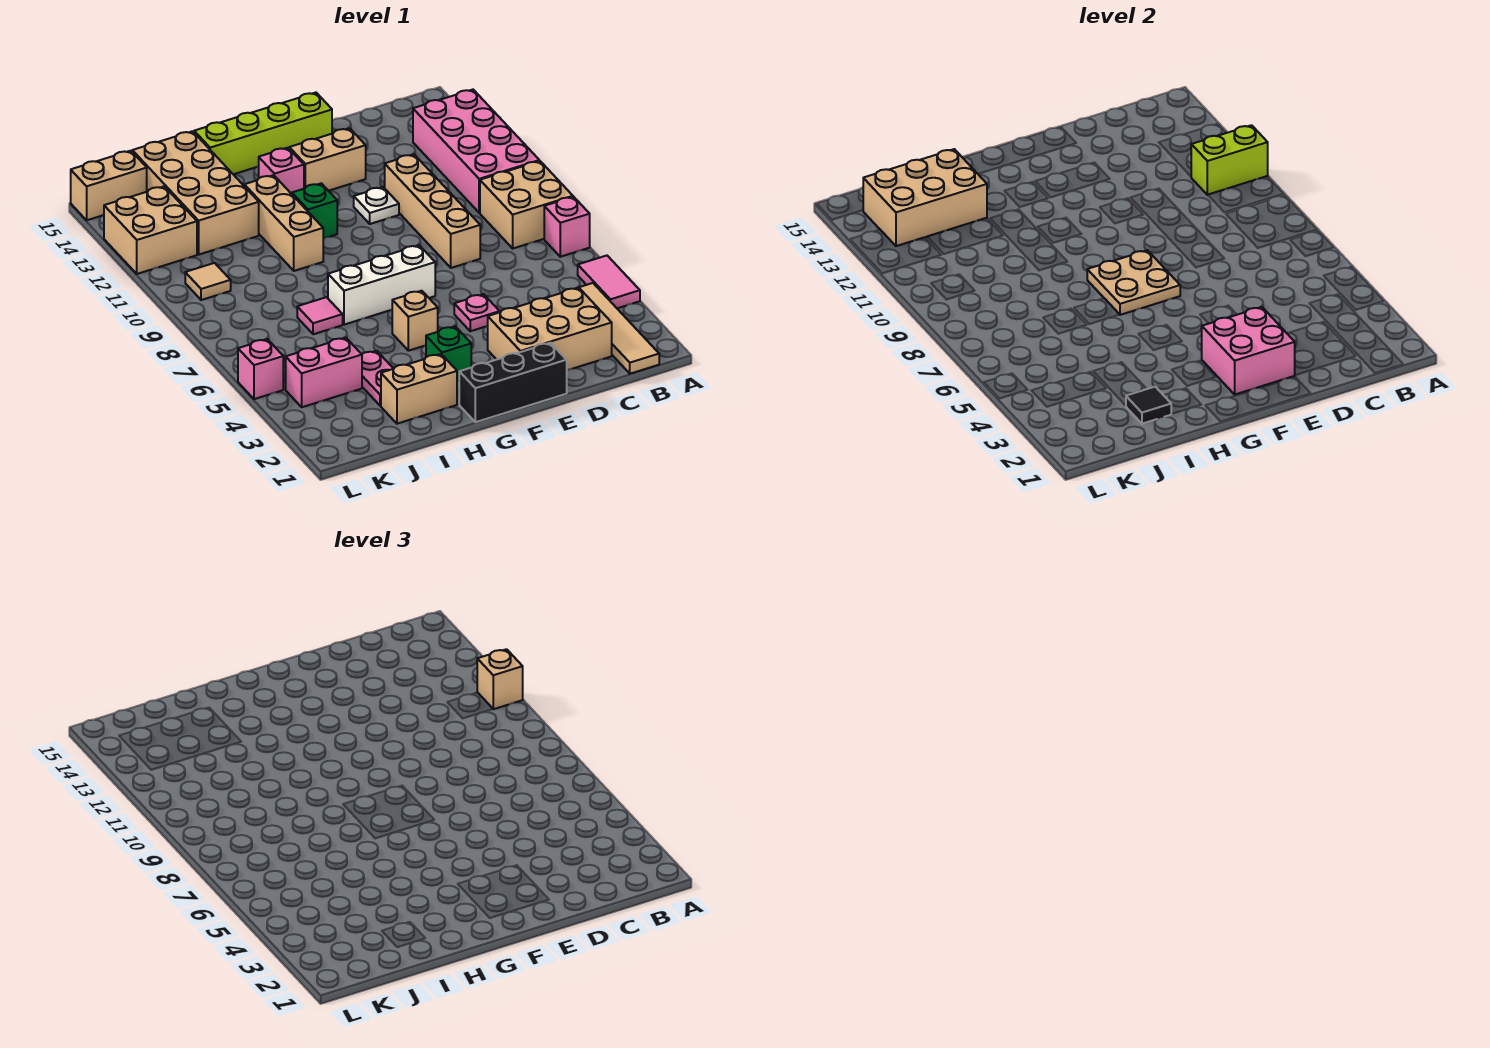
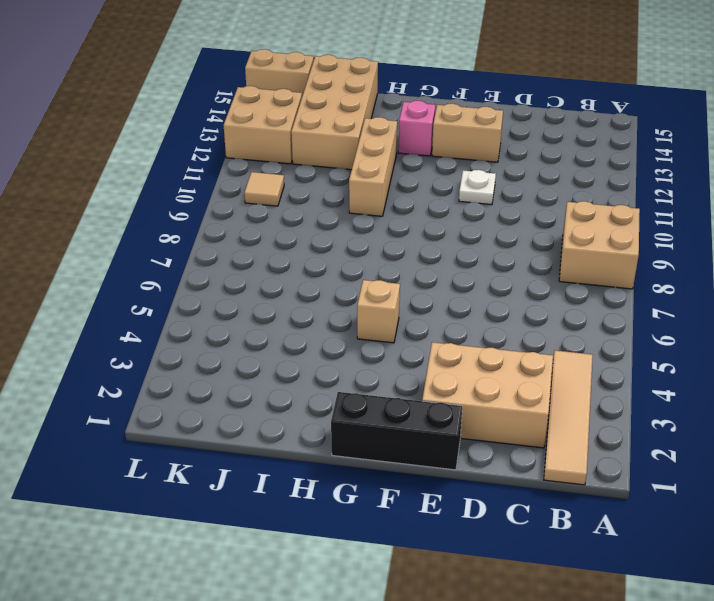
none -> pink tile A4:A5 level 1
none -> pink brick A7 level 1
none -> pink brick A10:B13 level 1
none -> tan brick D8:D11 level 1

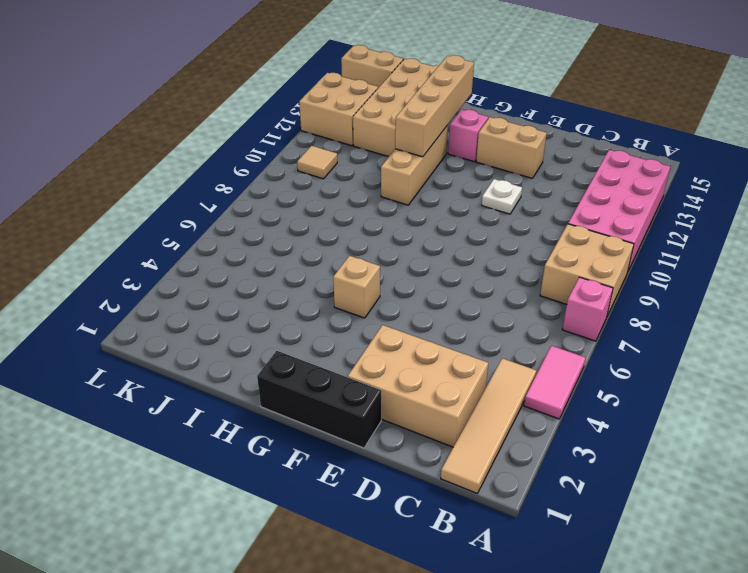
tan brick H11:H14 level 2 -> tan brick D8:D11 level 1
none -> pink plate E5 level 1
none -> lime brick E15:H15 level 1
none -> white brick F7:H7 level 1
none -> green brick G3 level 1

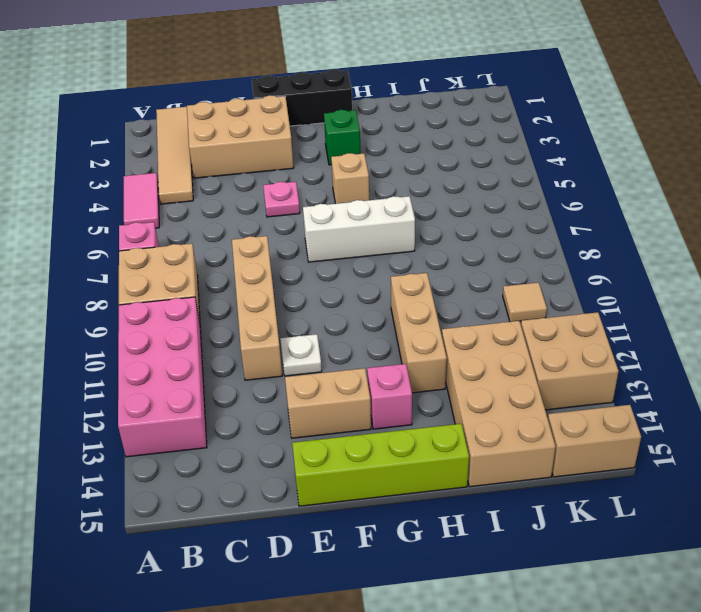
none -> green brick G11 level 1
none -> tan brick H2:I2 level 1
none -> pink plate I3:I4 level 1
none -> pink tile I7 level 1

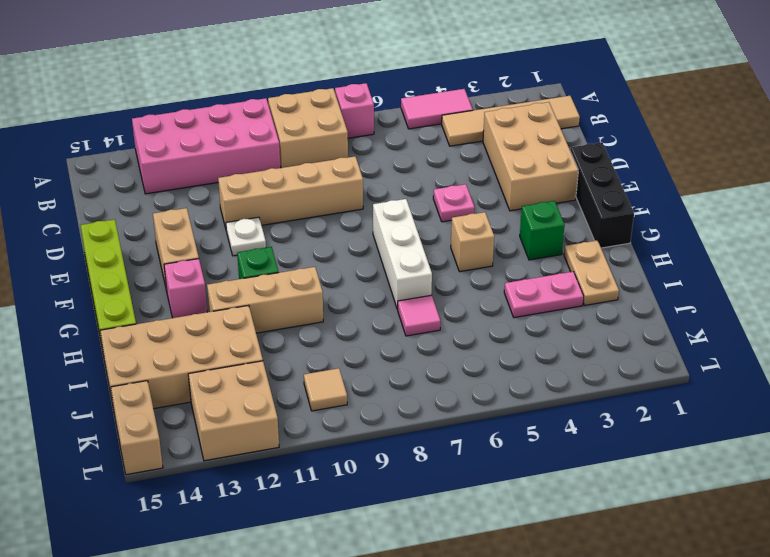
tan plate H2:I2 level 1 -> tan brick H2:I2 level 1
none -> pink brick J4:K4 level 1
none -> pink brick L5 level 1
none -> lime brick A11:B11 level 2
none -> pink brick E2:F3 level 2

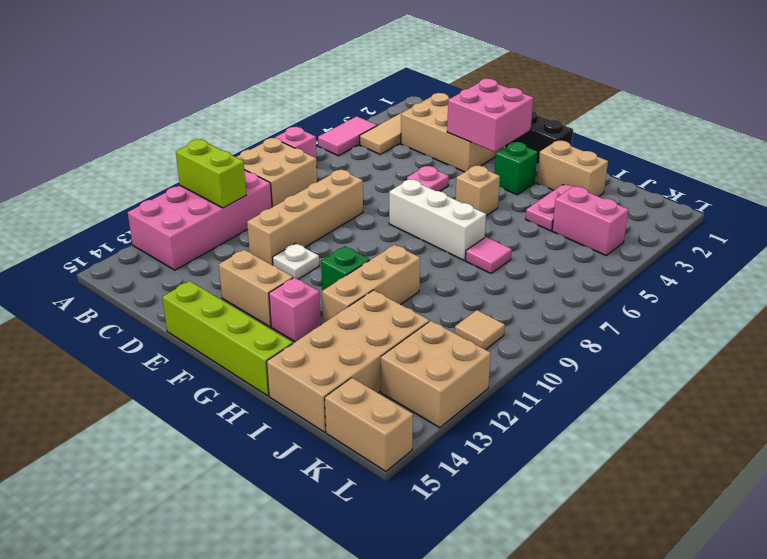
none -> pink brick L5 level 1
none -> tan plate F7:G8 level 2
none -> black tile I2 level 2
none -> tan brick I13:K14 level 2

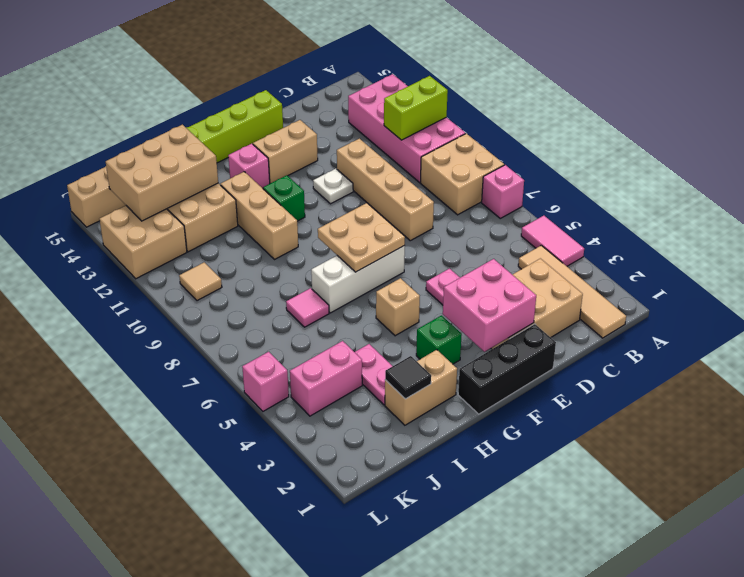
none -> tan brick A11 level 3

